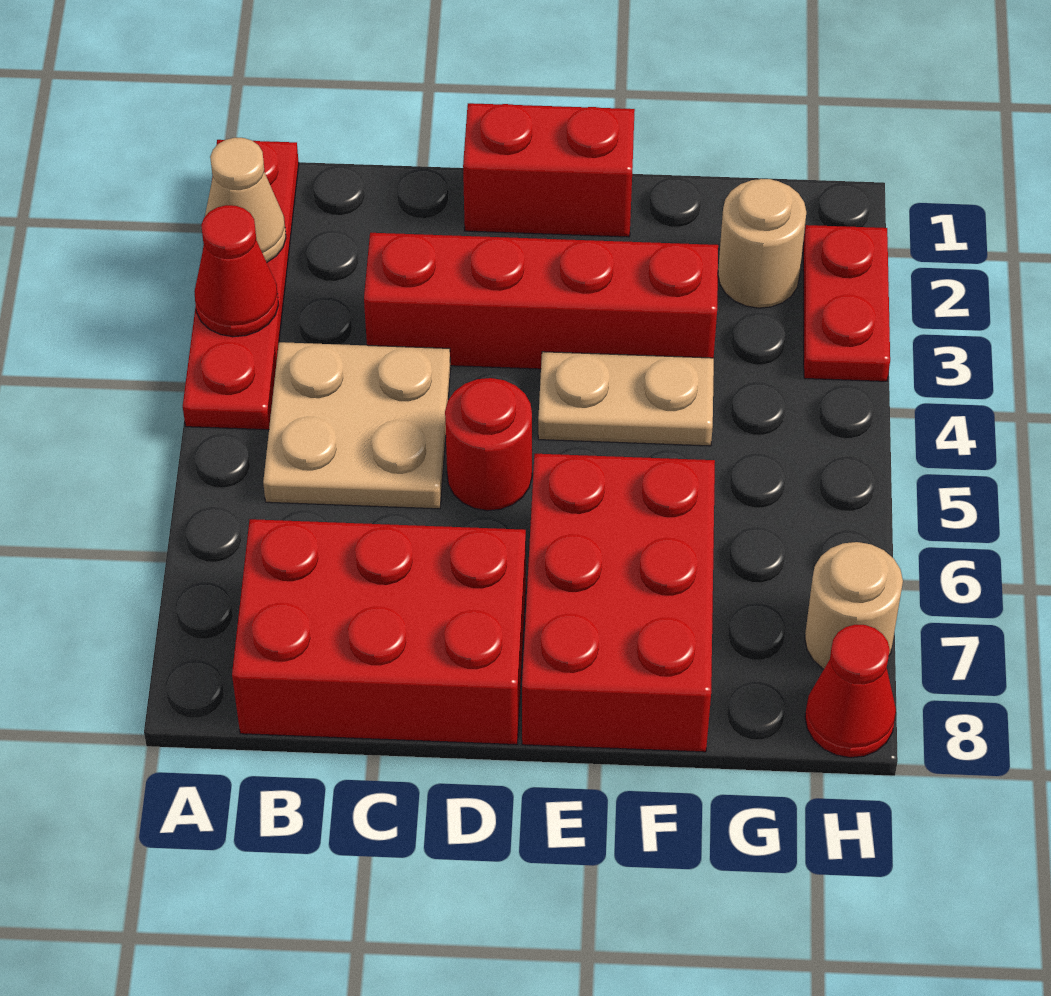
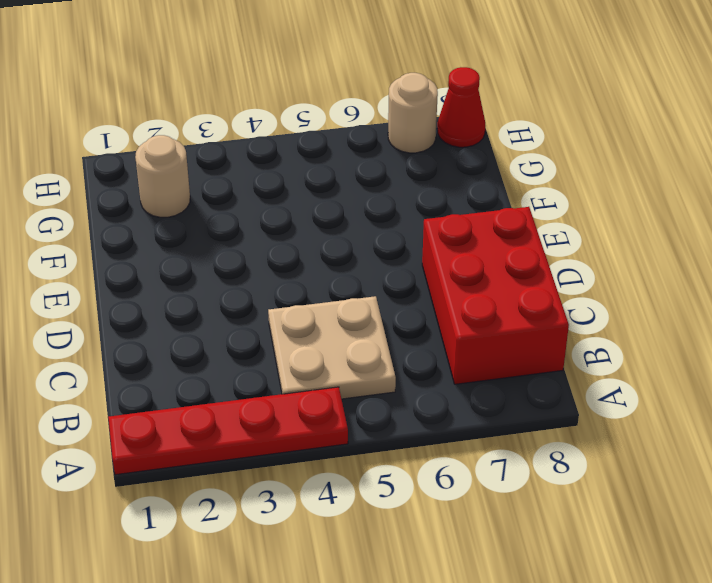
none -> red brick C3:F3 level 1
none -> red brick D1:E1 level 1
none -> red round brick D5 level 1

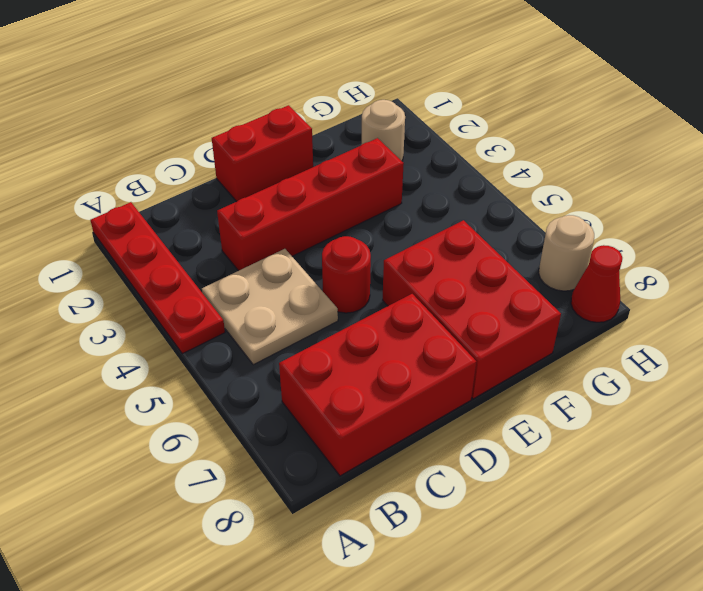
none -> tan plate E4:F4 level 1
none -> red plate H2:H3 level 1
none -> tan cone A2 level 2

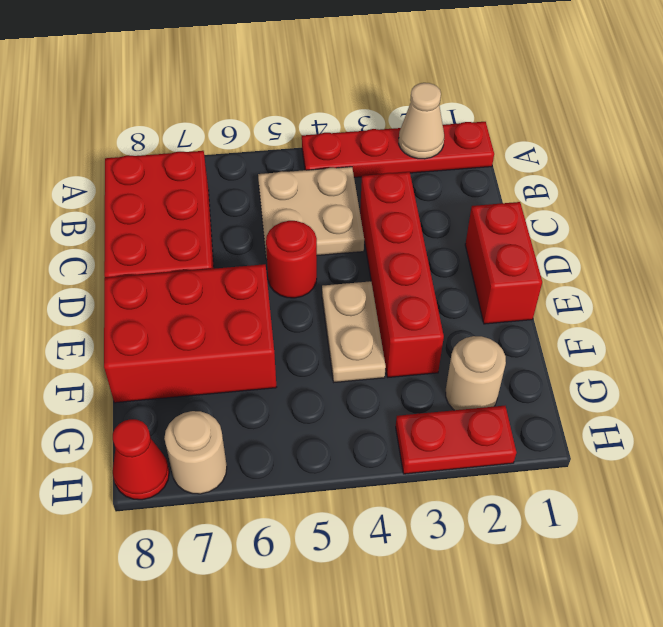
none -> red cone A3 level 2

